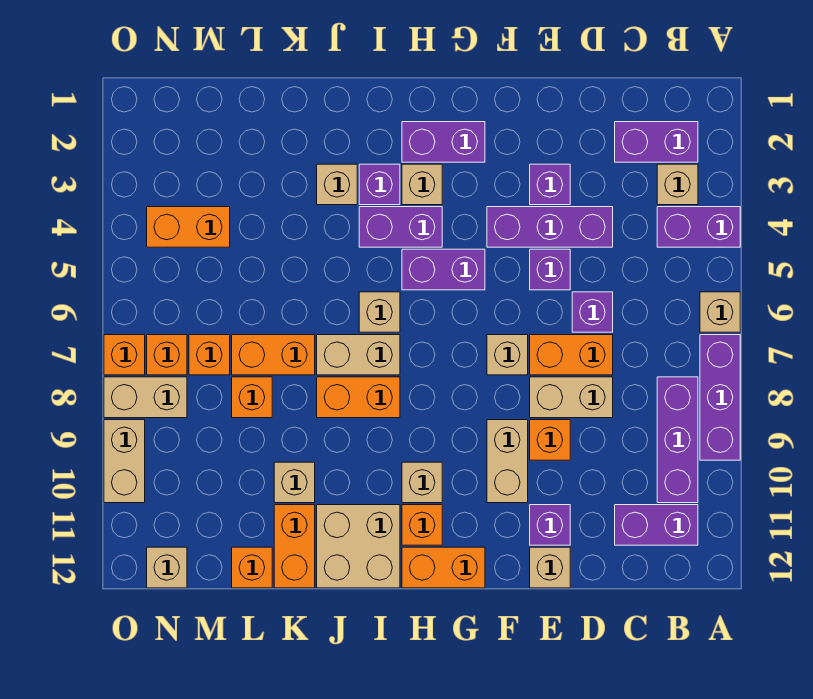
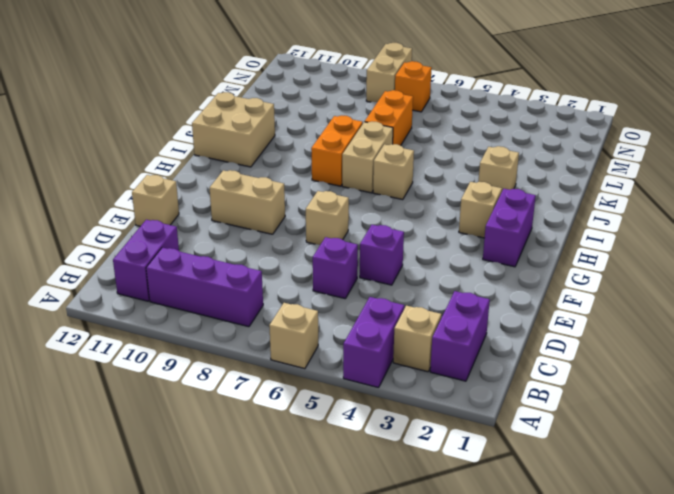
none -> purple brick A7:A9 level 1
none -> purple brick D4:F4 level 1
none -> orange brick D7:E7 level 1
none -> tan brick D8:E8 level 1

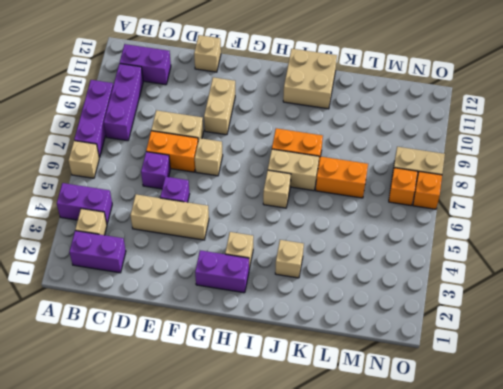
tan brick D4:F4 level 1 -> purple brick D4:F4 level 1
none -> purple brick E3 level 1
none -> orange brick E9 level 1
none -> purple brick E11 level 1
none -> purple brick G5:H5 level 1

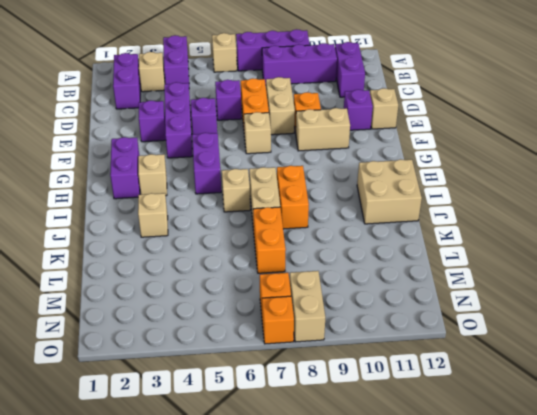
none -> orange brick G12:H12 level 1
none -> purple brick H4:I4 level 1
none -> tan brick H10 level 1
none -> orange brick H11 level 1

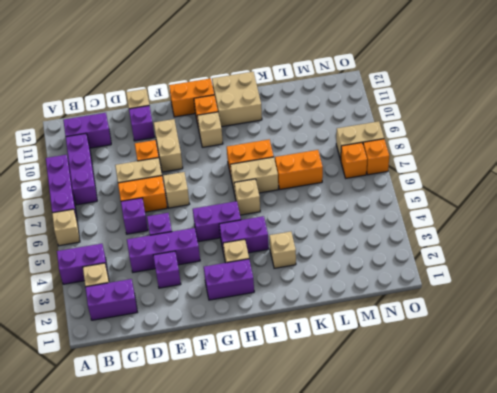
none -> purple brick I3 level 1
none -> tan brick K10 level 1
none -> orange brick K11:K12 level 1
none -> orange brick L8 level 1

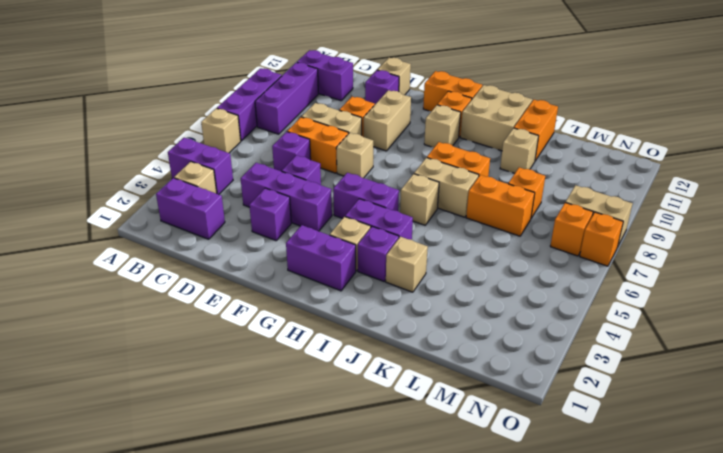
none -> orange brick L12 level 1
none -> orange brick M4:N4 level 1
none -> orange brick M7 level 1
none -> tan brick N12 level 1

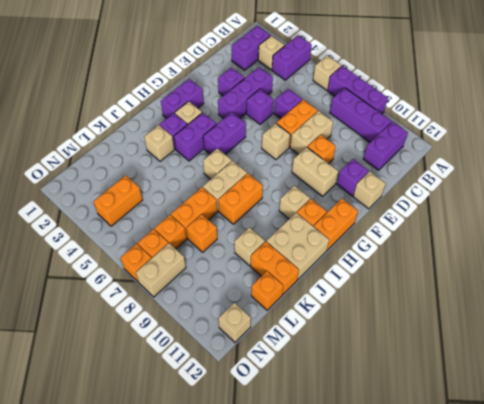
none -> tan brick O9:O10 level 1

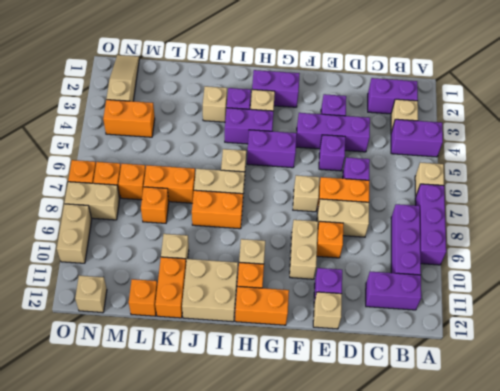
tan slope N1:N3 level 1 top 3 -> none

